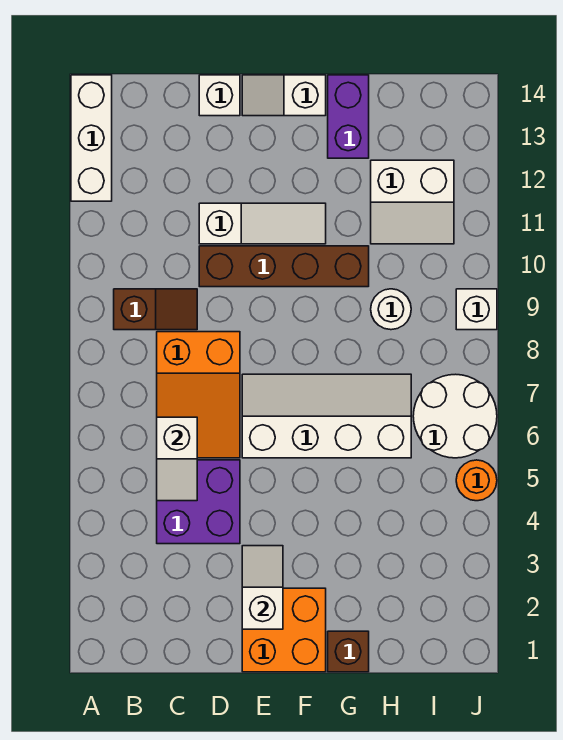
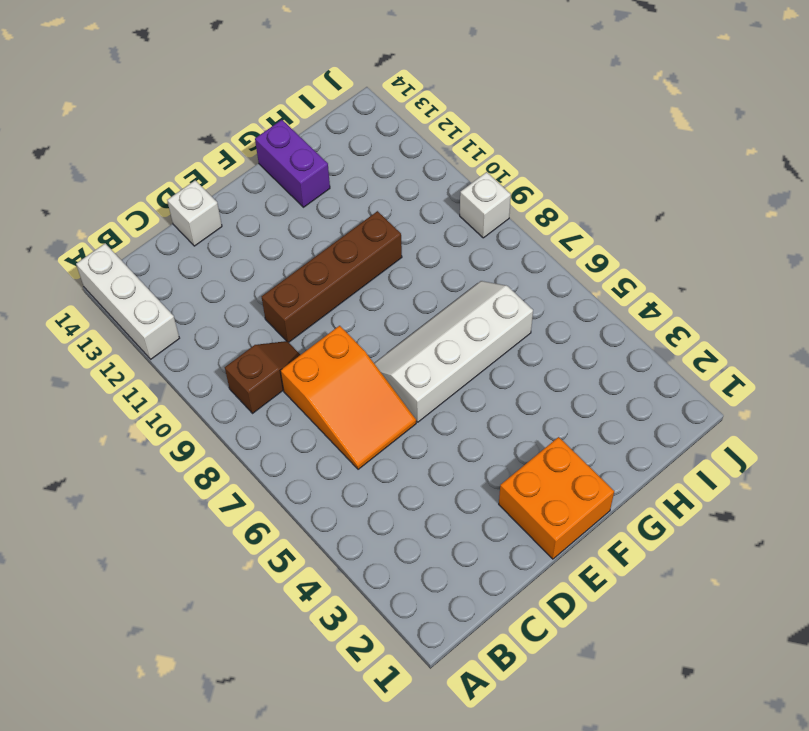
none -> purple brick C4:D5 level 1
none -> white slope D11:F11 level 1 top D
none -> white slope E14:F14 level 1 top F

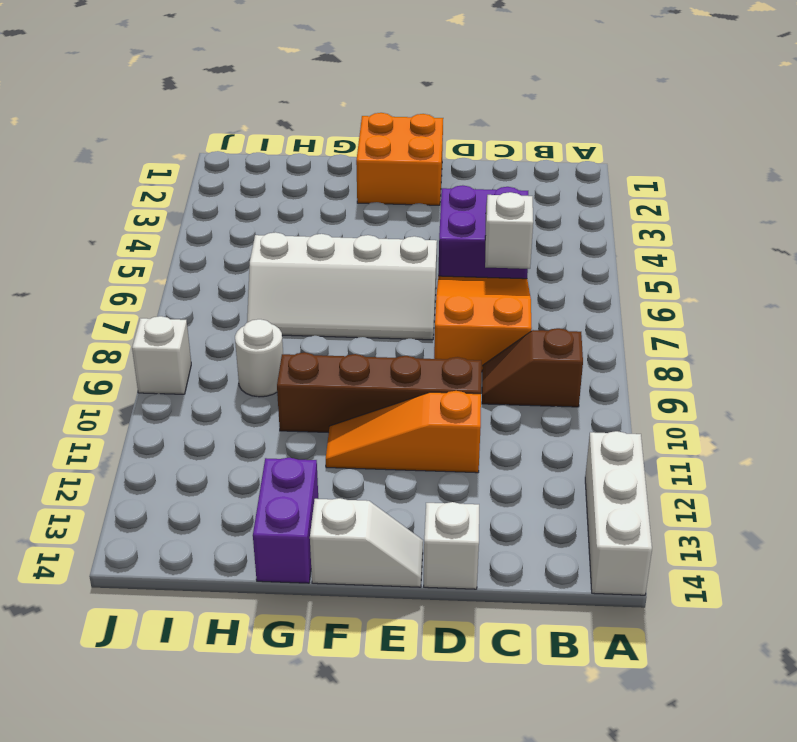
orange slope D11:F11 level 1 top D -> white slope D11:F11 level 1 top D
none -> brown brick G1 level 1
none -> white slope H11:I12 level 1 top 12
none -> white round brick I6:J7 level 1

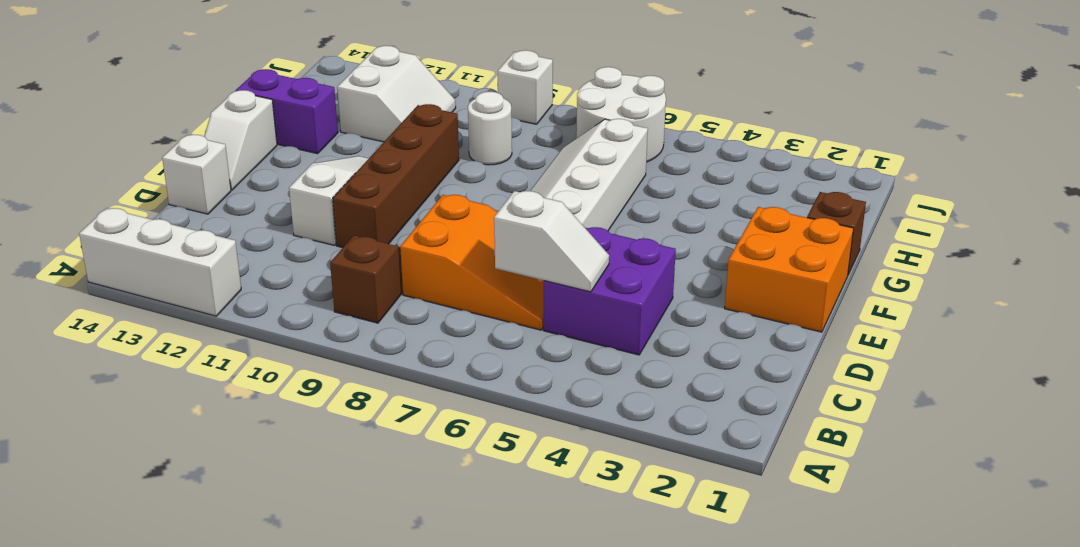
none -> orange round brick J5 level 1
none -> white slope E2:E3 level 2 top 2

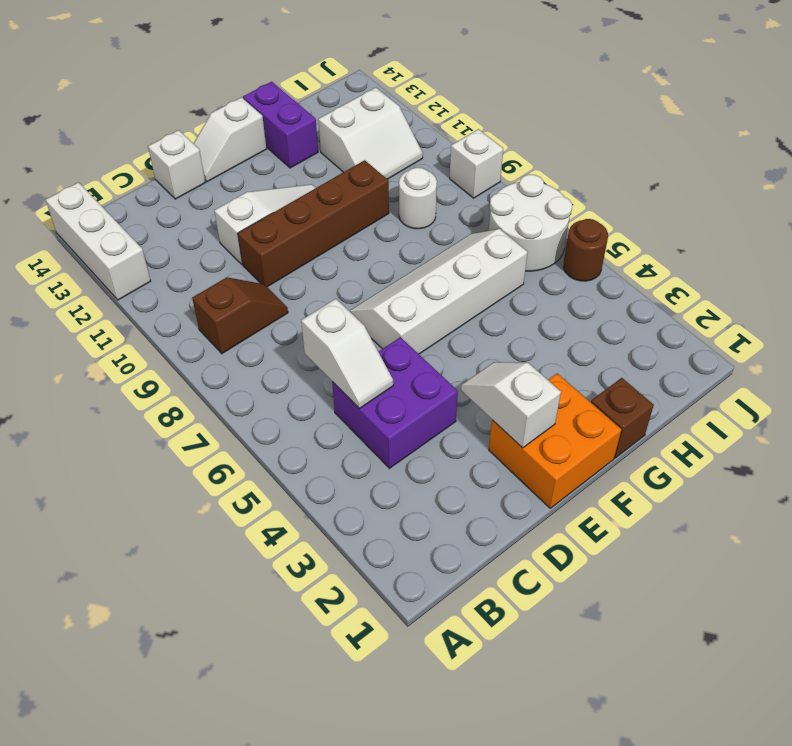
brown round brick J5 level 1 -> orange round brick J5 level 1
none -> orange slope C6:D8 level 1 top 8

